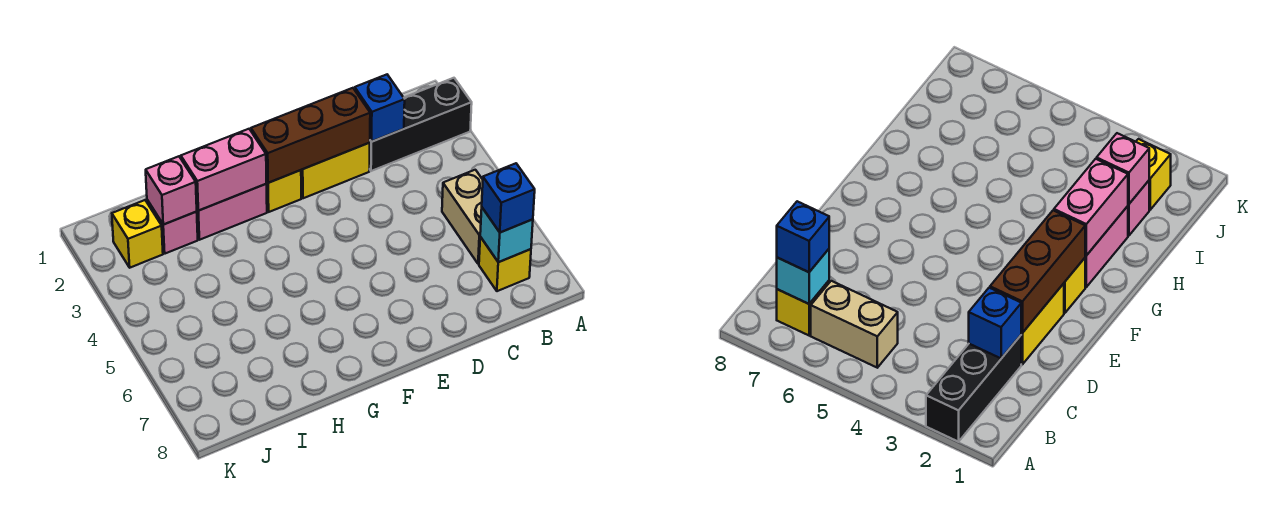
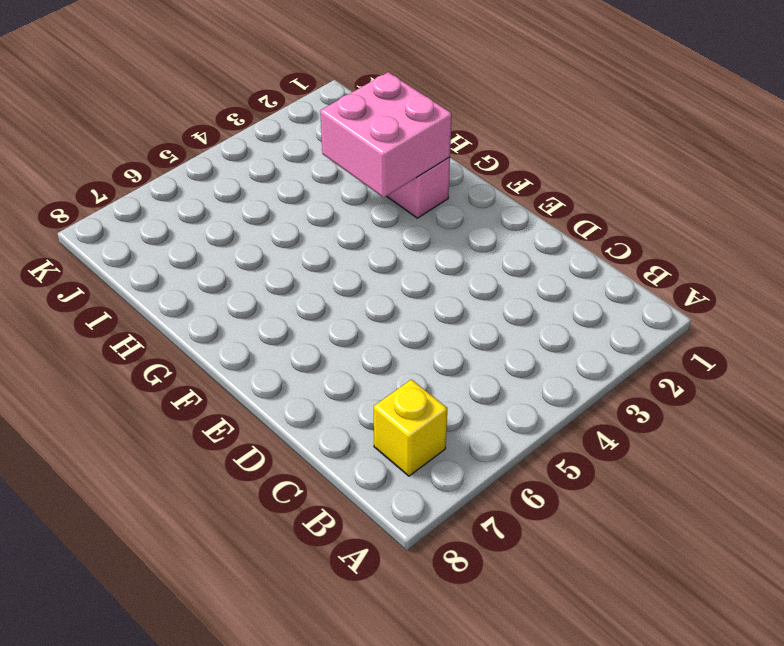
pink brick G2:H3 level 2 -> pink brick G2:H2 level 2
none -> black brick A2:C2 level 1
none -> tan brick B5:B6 level 1
none -> yellow brick D2:E2 level 1

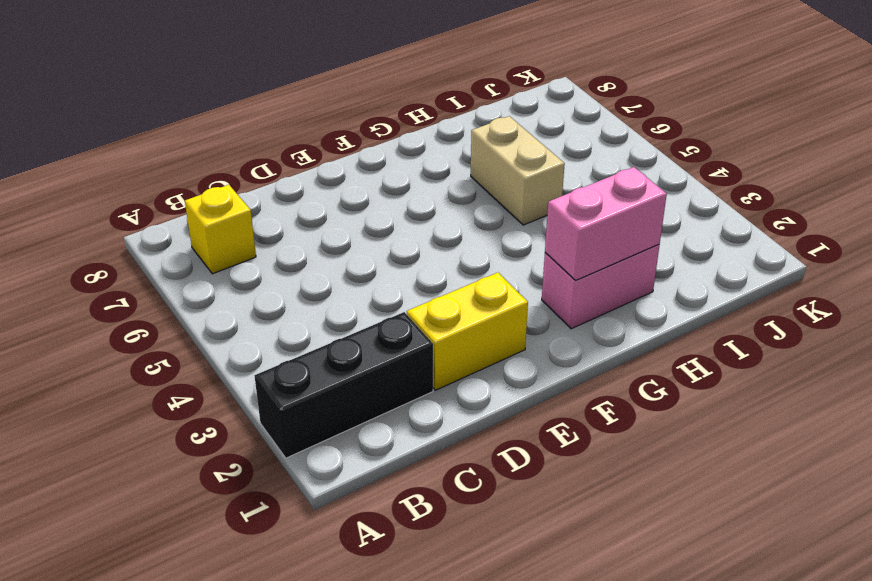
tan brick H5:H6 level 1 -> tan brick B5:B6 level 1
none -> yellow brick F2 level 1
none -> pink brick I2 level 1
none -> yellow brick J2 level 1

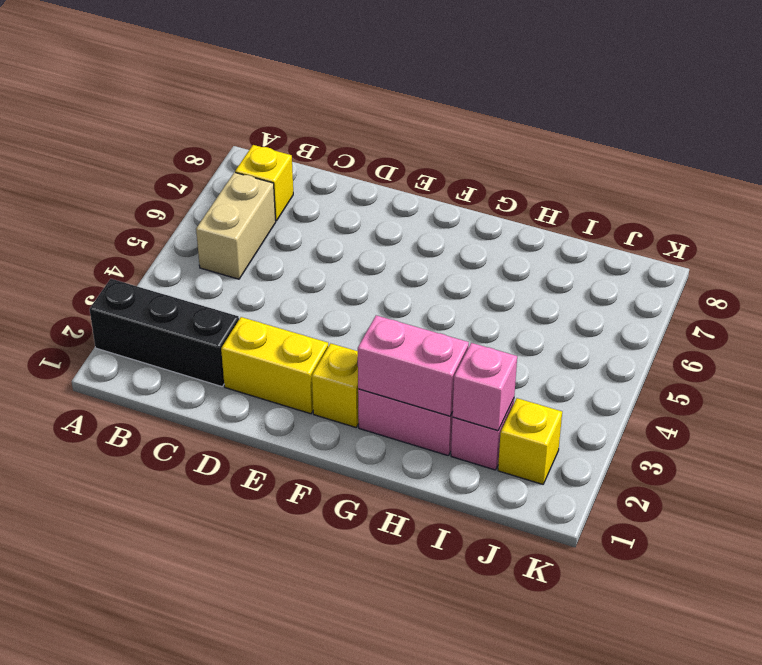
none -> cyan brick B7 level 2
none -> blue brick C2 level 2
none -> brown brick D2:F2 level 2

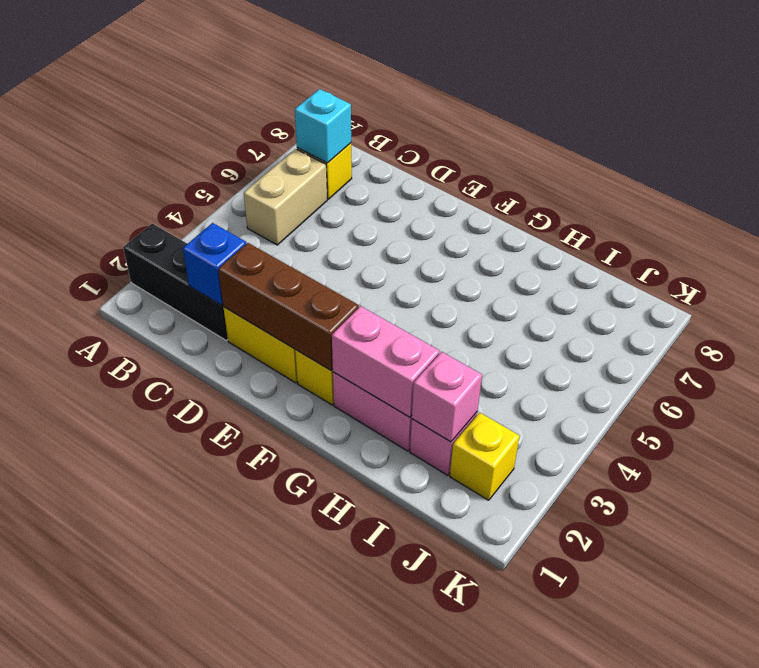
none -> blue brick B7 level 3

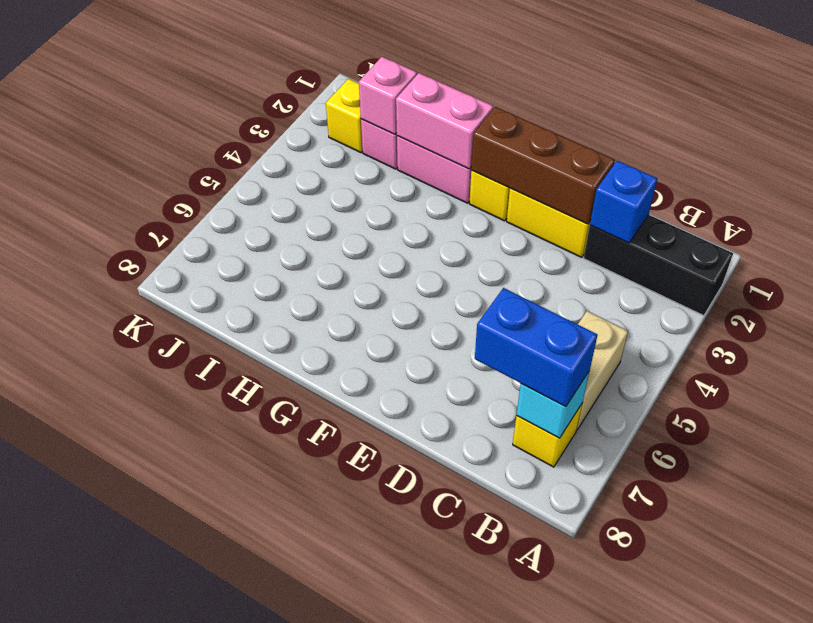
blue brick B7:C7 level 3 -> blue brick B7 level 3

